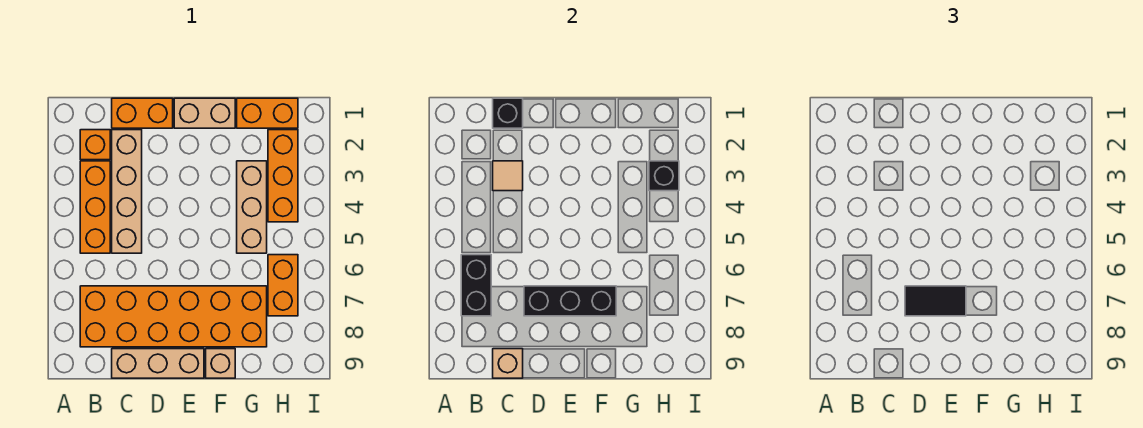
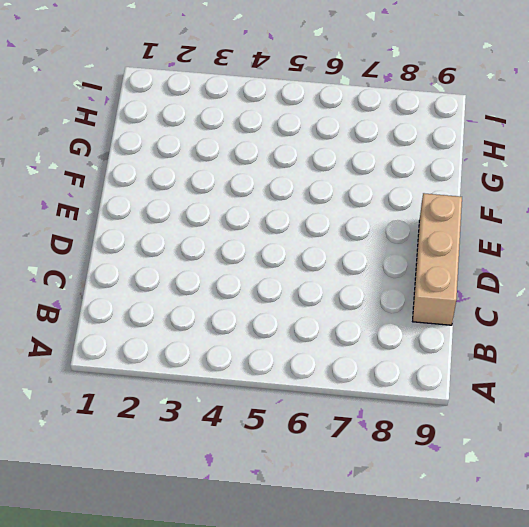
none -> orange brick B2 level 1
none -> orange brick B3:B5 level 1
none -> orange brick B7:G8 level 1

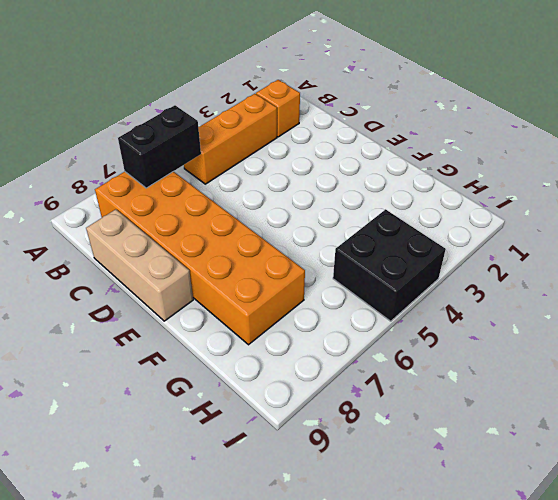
black brick H4:I5 level 1 -> orange brick H2:H4 level 1
none -> orange brick C1:D1 level 1
none -> tan brick C2:C5 level 1
none -> tan brick E1:F1 level 1

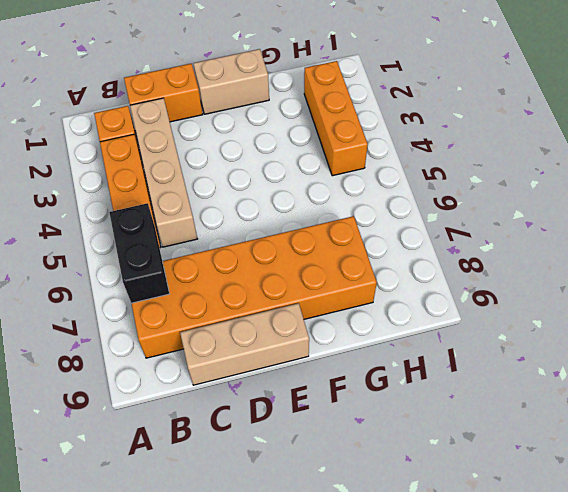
none -> tan brick F9 level 1
none -> orange brick G1:H1 level 1
none -> tan brick G3:G5 level 1

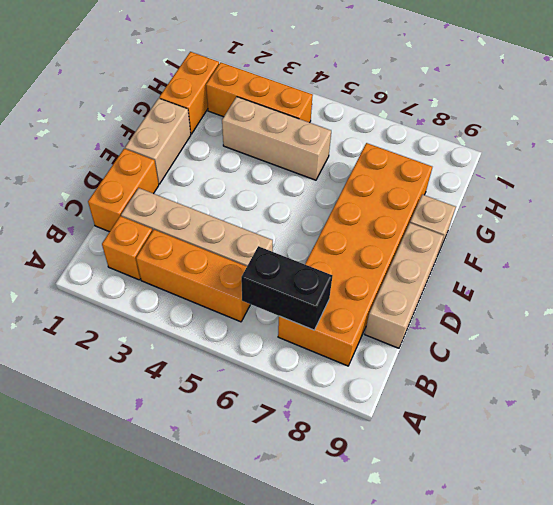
none -> orange brick H6:H7 level 1
none -> black brick C1 level 2
none -> tan tile C3 level 2

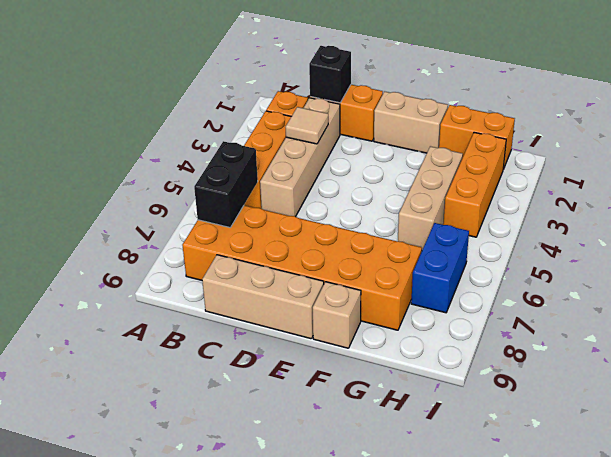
blue brick H6:H7 level 1 -> orange brick H6:H7 level 1
none -> tan brick C9 level 2
none -> black brick D7:F7 level 2
none -> black brick H3 level 2

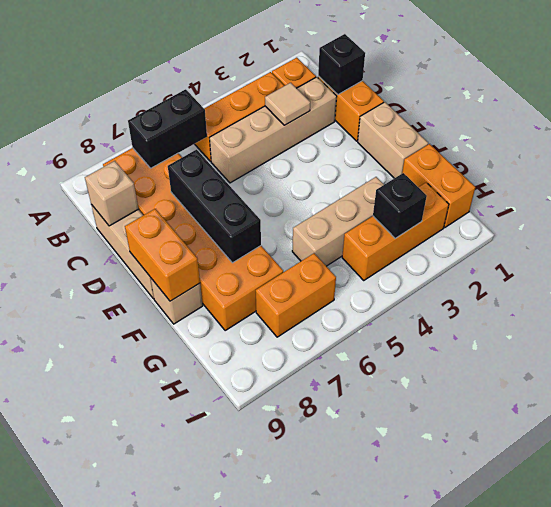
orange brick E9:F9 level 2 -> none
none -> black tile D7:E7 level 3

